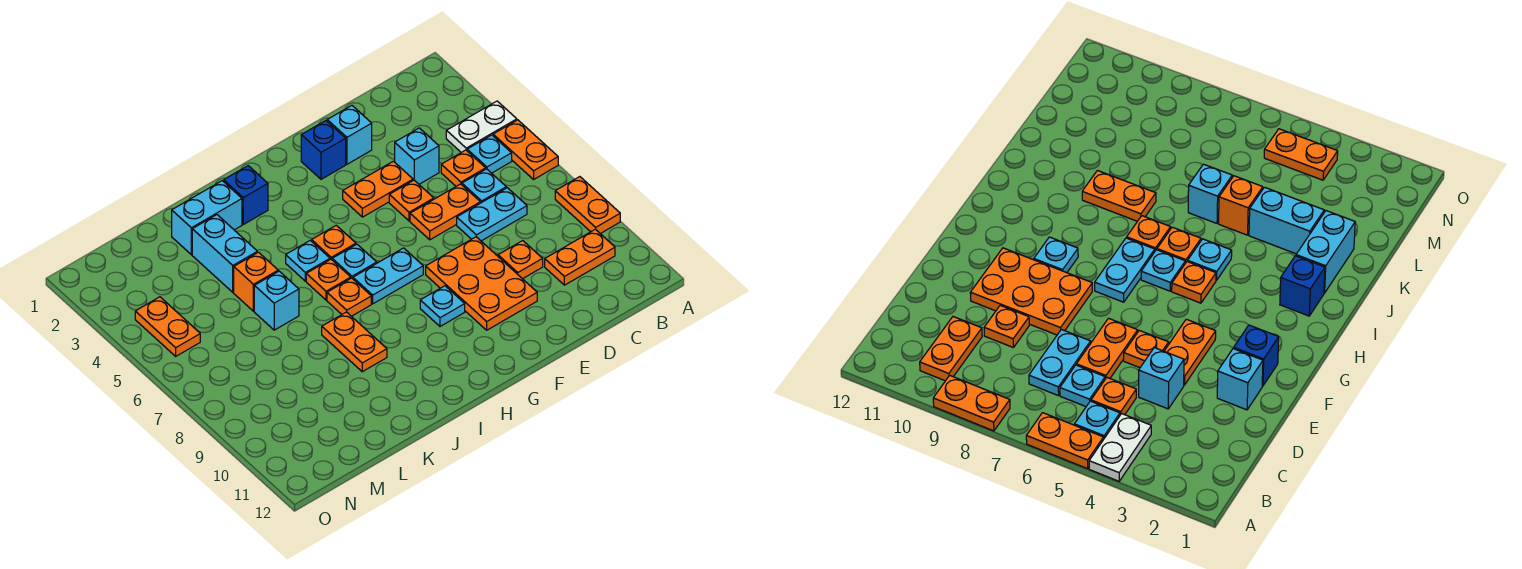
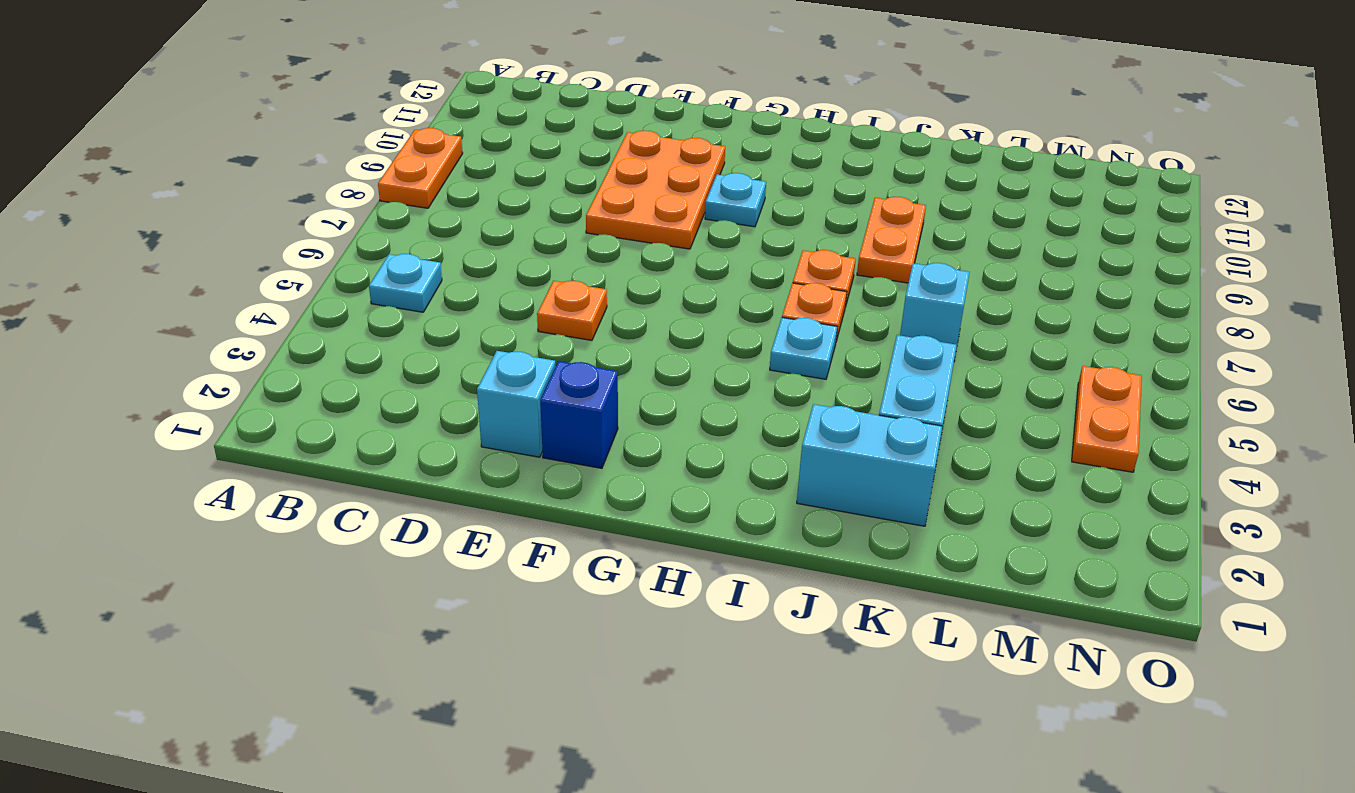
none -> white plate A4:B4 level 1
none -> orange plate A5:A6 level 1
none -> orange plate B10:C10 level 1
none -> orange plate C5 level 1

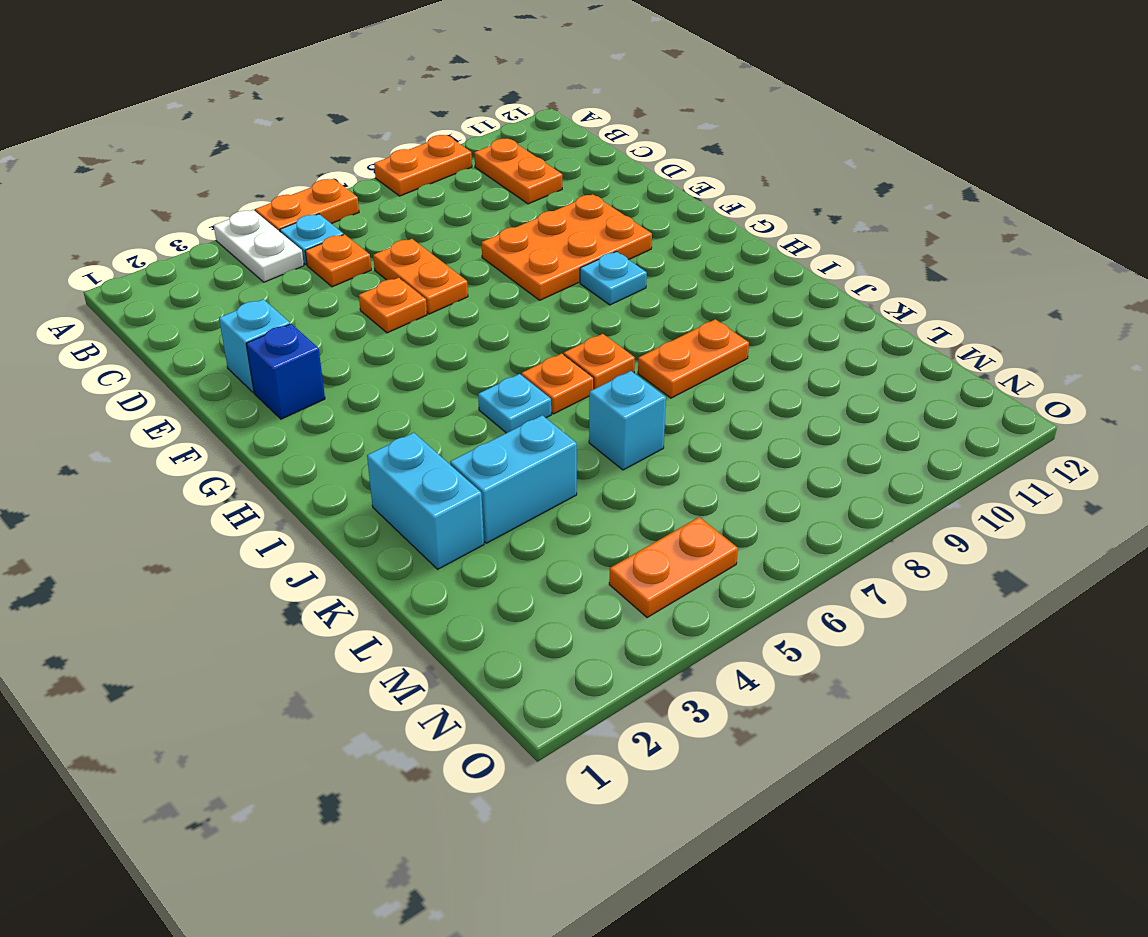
none -> cyan plate C6 level 1
none -> cyan plate C7:D7 level 1
none -> cyan brick D4 level 1
none -> orange plate D9 level 1

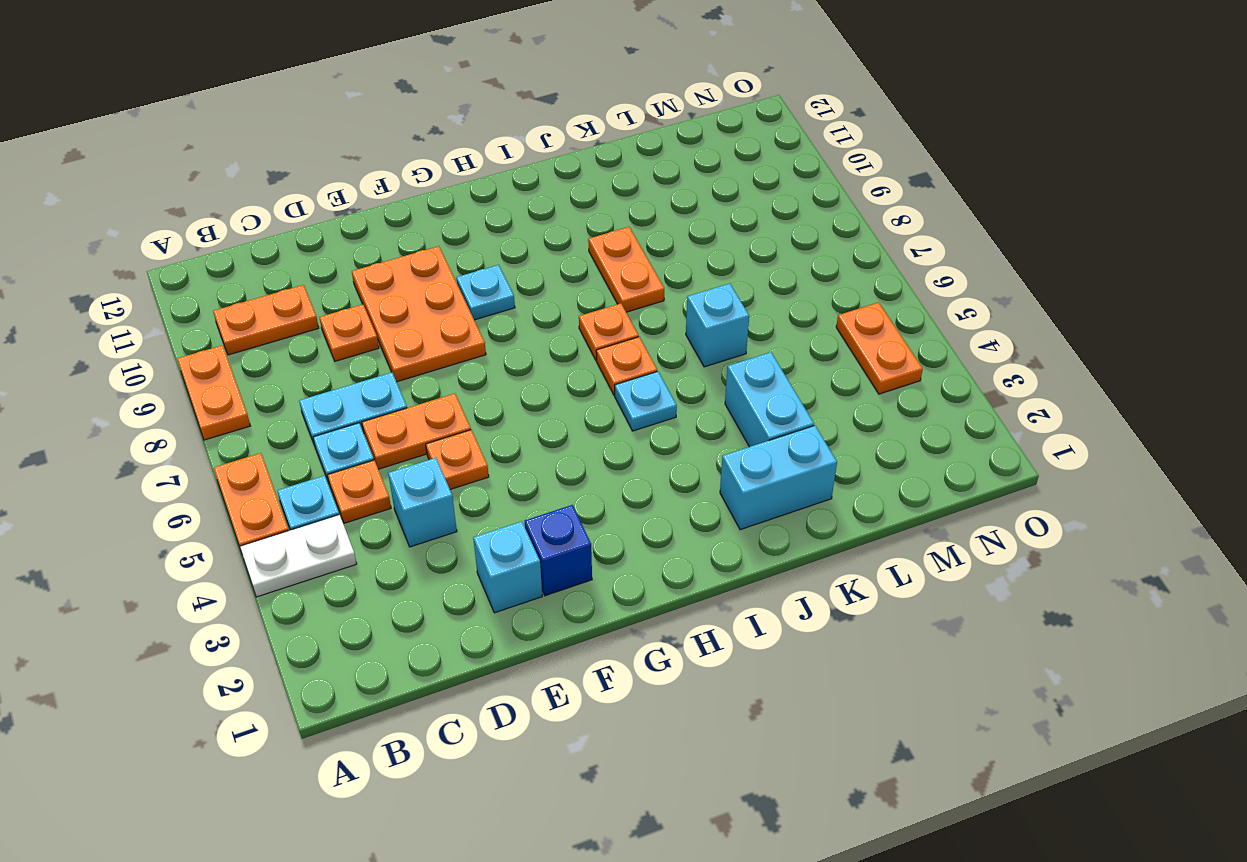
none -> orange plate E4:F4 level 1
none -> cyan plate G7:H7 level 1
none -> orange plate H5 level 1
none -> cyan plate H6 level 1

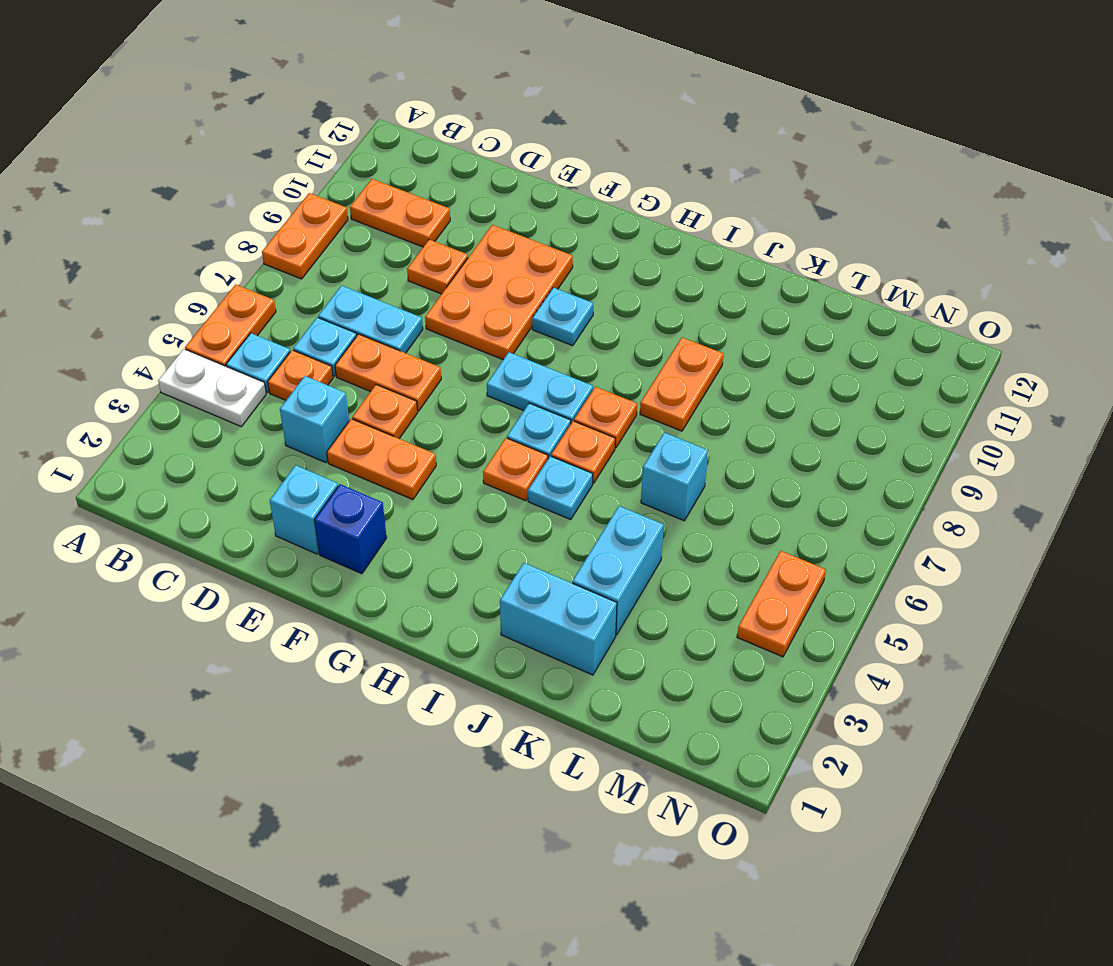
none -> blue brick I2 level 1
none -> orange brick K5 level 1

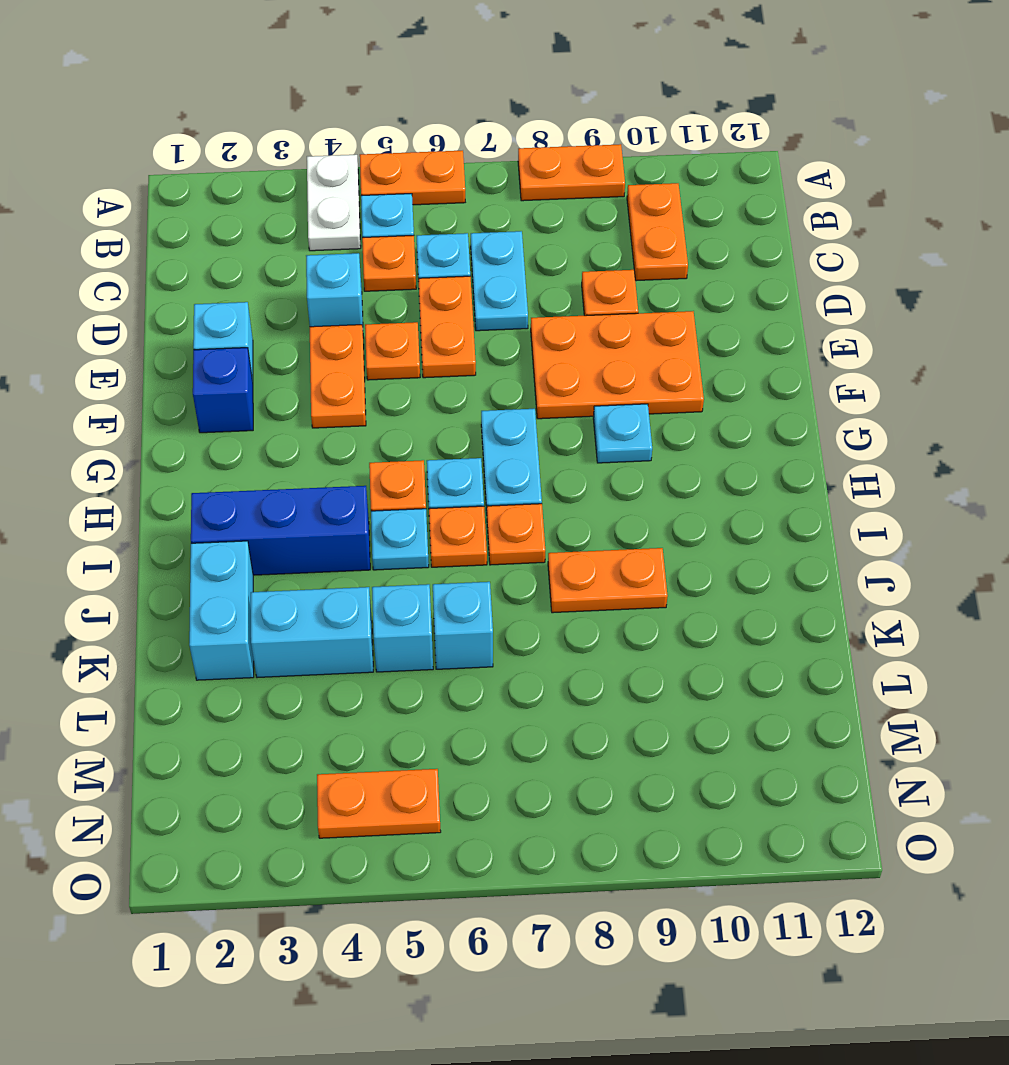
blue brick I2:I4 level 1 -> blue brick I2 level 1
cyan brick K5 level 1 -> orange brick K5 level 1

